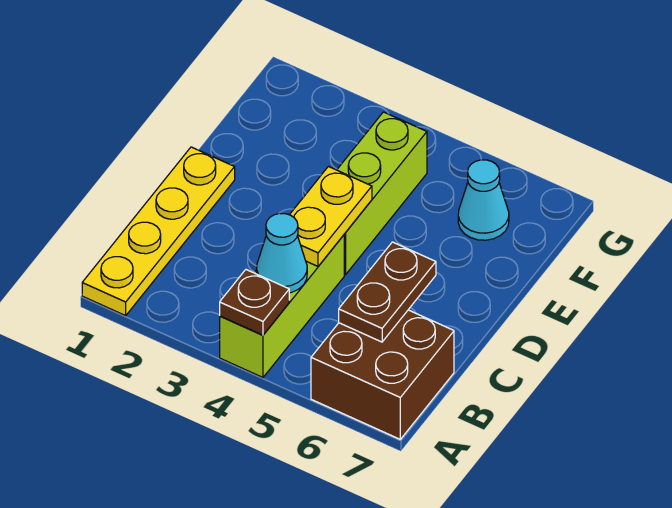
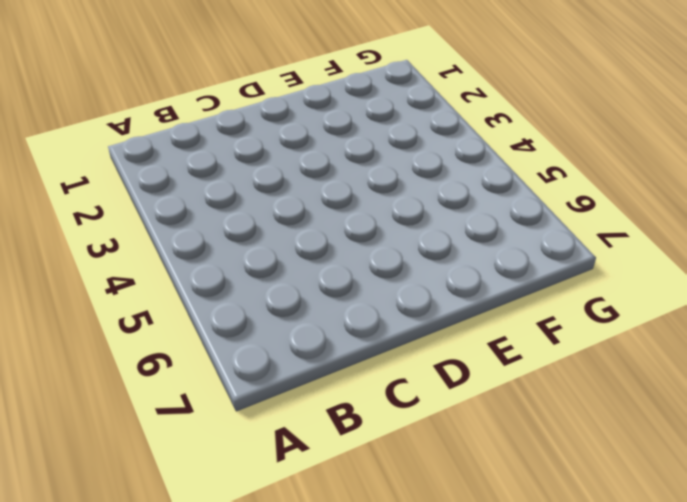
none -> yellow plate A1:D1 level 1
none -> lime brick A4:C4 level 1

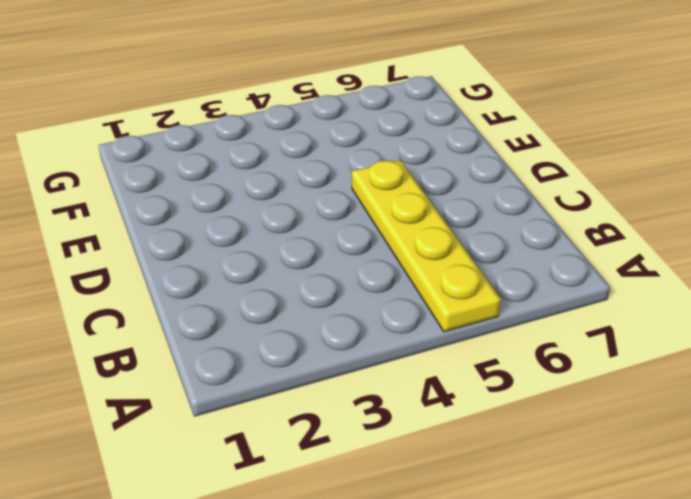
yellow plate A5:D5 level 1 -> yellow plate A1:D1 level 1
none -> lime brick A4:C4 level 1
none -> brown brick A6:B7 level 1

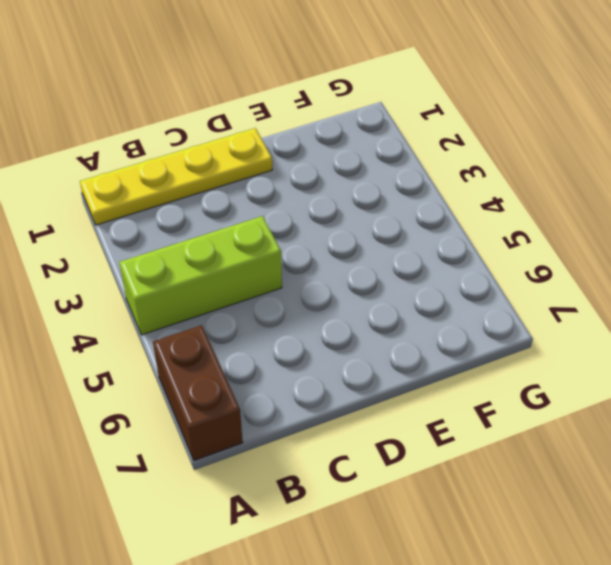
brown brick A6:A7 level 1 -> brown brick A6:B7 level 1
none -> lime brick D4:F4 level 1
none -> cyan cone F6 level 1

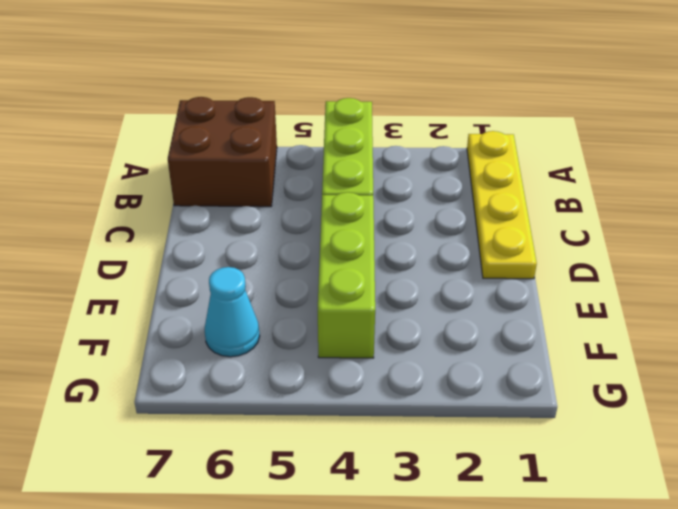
none -> brown plate A4 level 2
none -> cyan cone B4 level 2

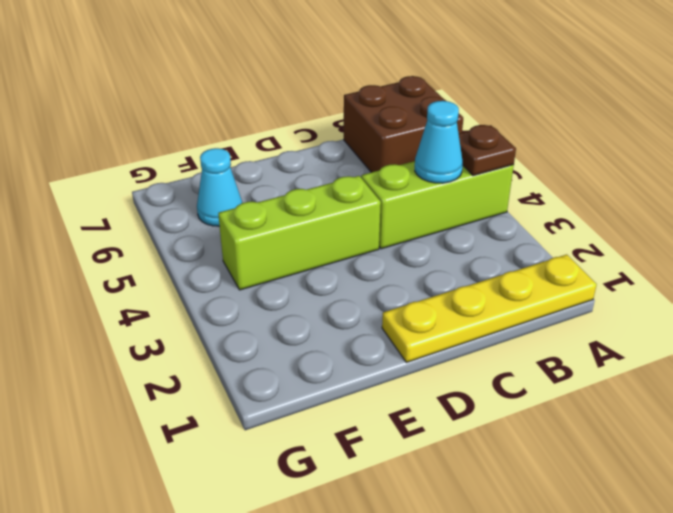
none -> brown plate B6:C6 level 2
none -> yellow plate C4:D4 level 2

